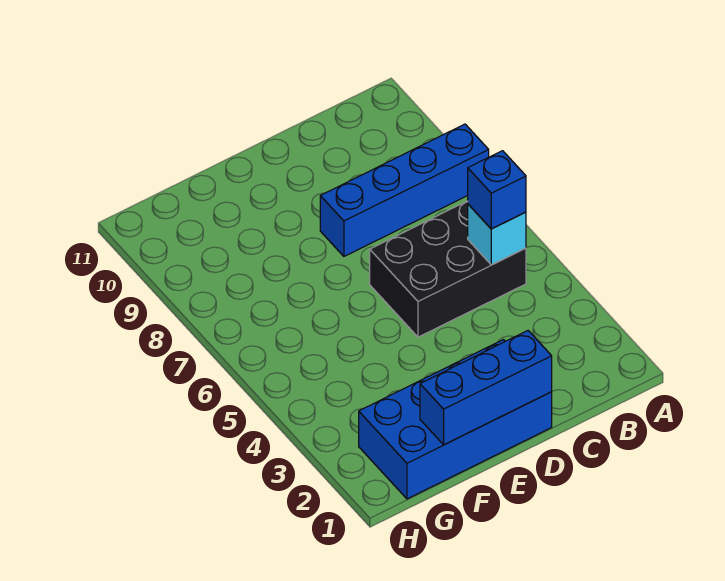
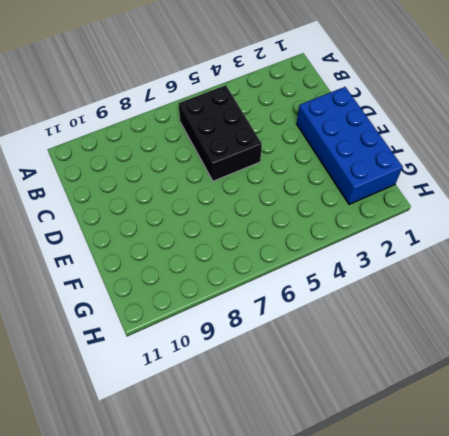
none -> blue brick A8:D8 level 1
none -> cyan brick B5 level 2

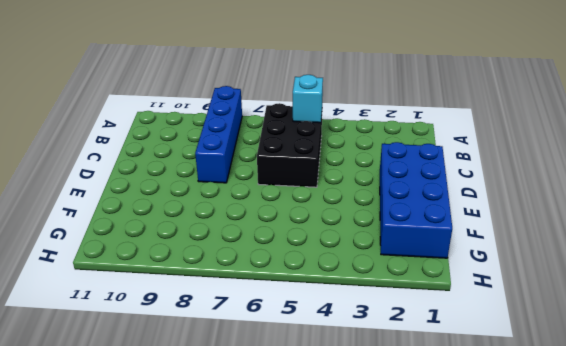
none -> blue brick D1:F1 level 2
none -> blue brick B5 level 3

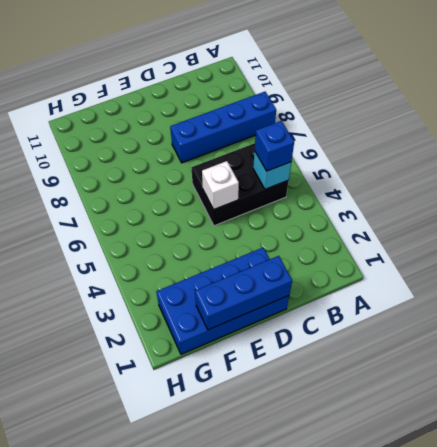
white brick D5 level 2 -> none

